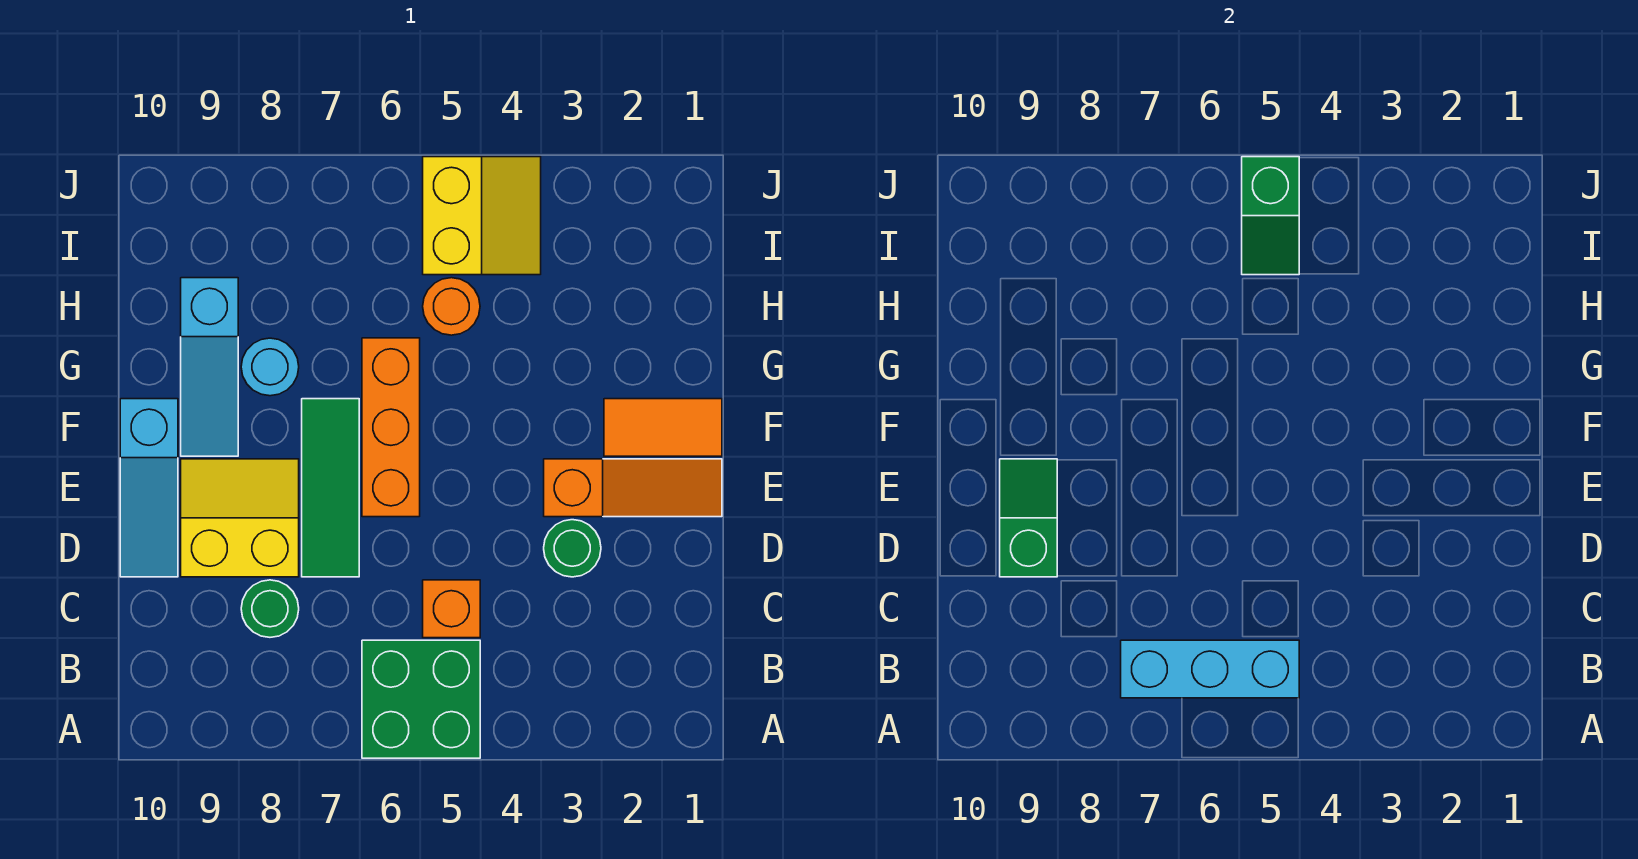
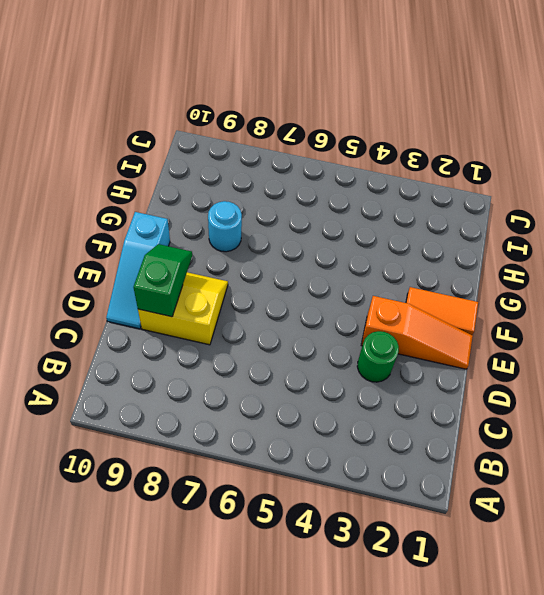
none -> green brick A5:B6 level 1
none -> orange brick C5 level 1
none -> green round brick C8 level 1

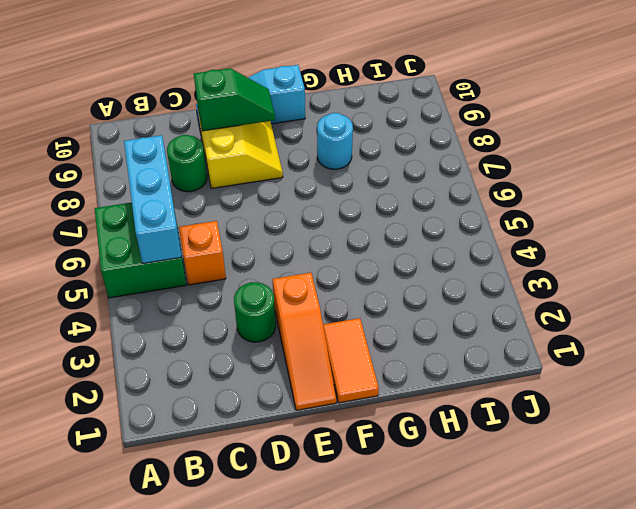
none -> green tile D7:F7 level 1
none -> orange brick E6:G6 level 1
none -> cyan slope F9:H9 level 1 top H

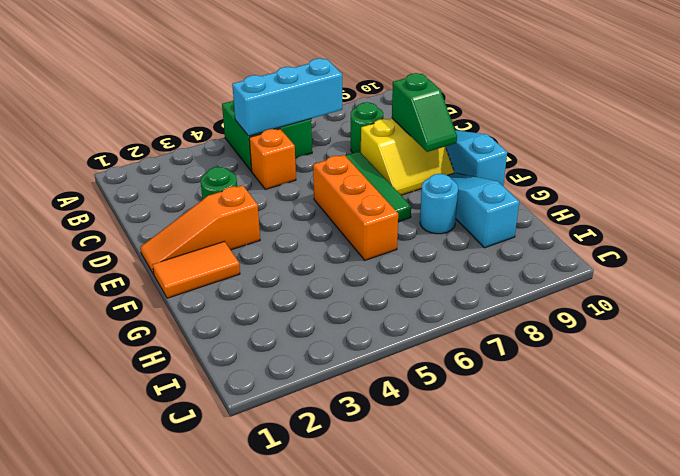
none -> orange round brick H5 level 1
none -> yellow slope I4:J5 level 1 top 5
none -> green slope I5:J5 level 2 top J

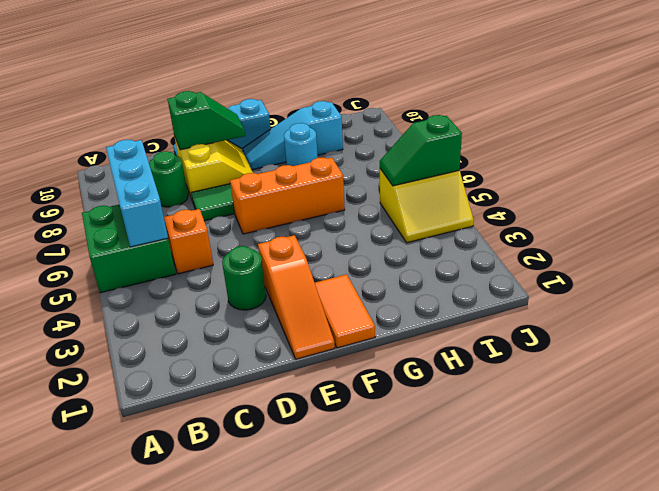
none -> orange round brick H5 level 1

